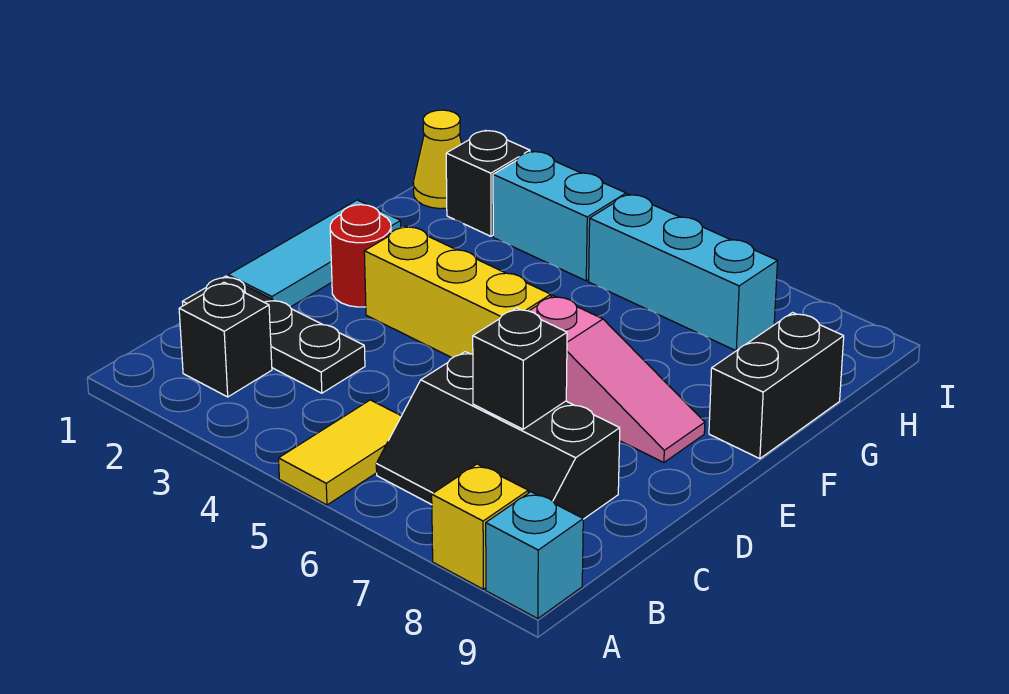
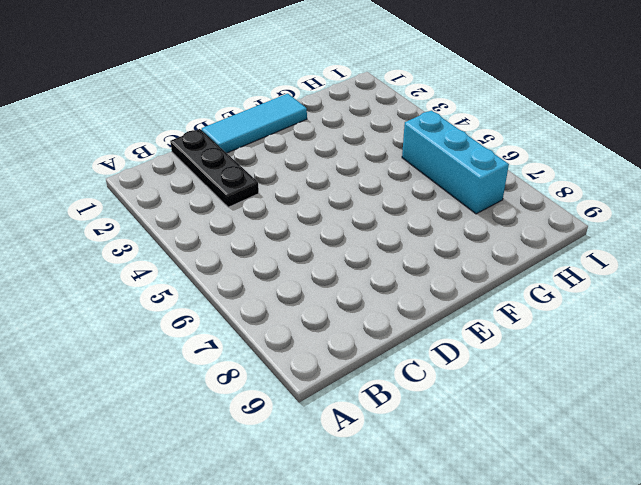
none -> yellow tile A5:B5 level 1
none -> yellow brick A8 level 1
none -> cyan brick A9 level 1

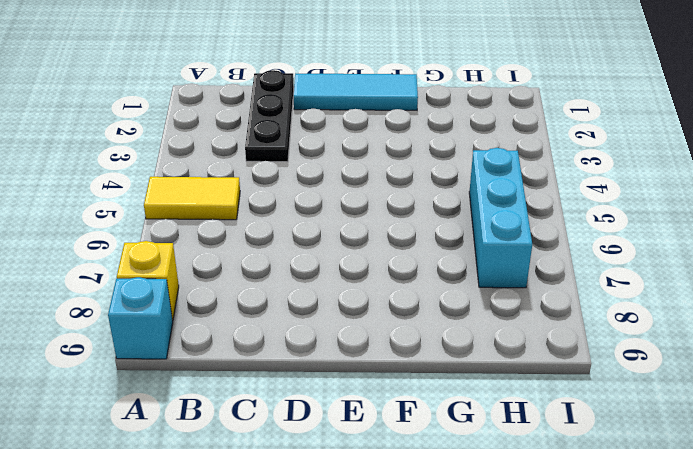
none -> black brick B2 level 1
none -> black slope B6:C8 level 1 top C
none -> red round brick E2 level 1

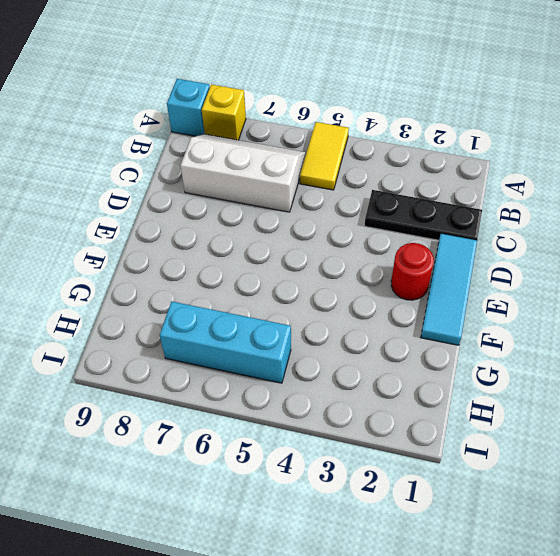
white slope B6:C8 level 1 top C -> black slope B6:C8 level 1 top C
none -> black brick B2 level 1
none -> yellow brick E3:E5 level 1
none -> pink slope E6:E8 level 1 top 6

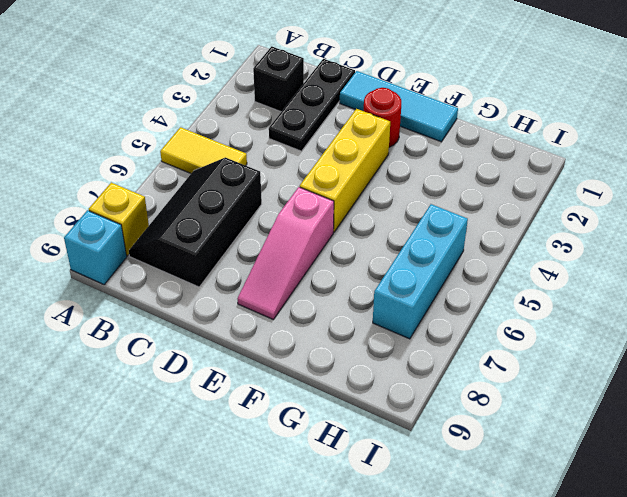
none -> black brick F9:G9 level 1
none -> yellow cone H1 level 1
none -> black brick H2 level 1

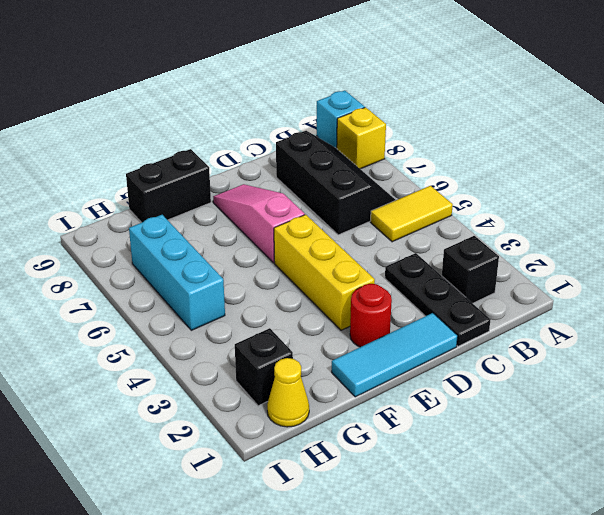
none -> cyan brick H3:H4 level 1
none -> black brick C7 level 2

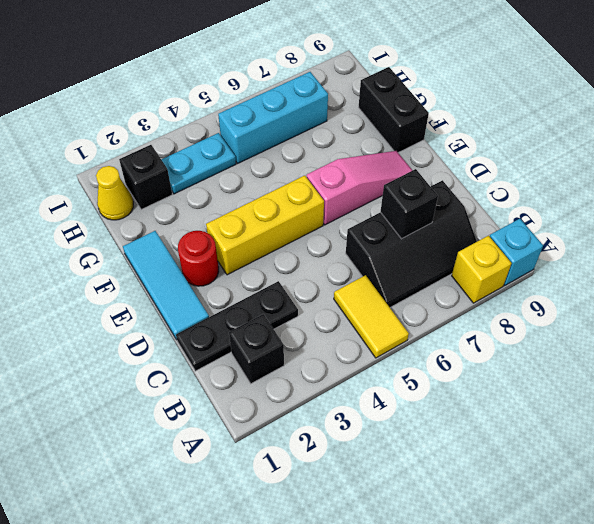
cyan plate H3:H4 level 1 -> cyan brick H3:H4 level 1

